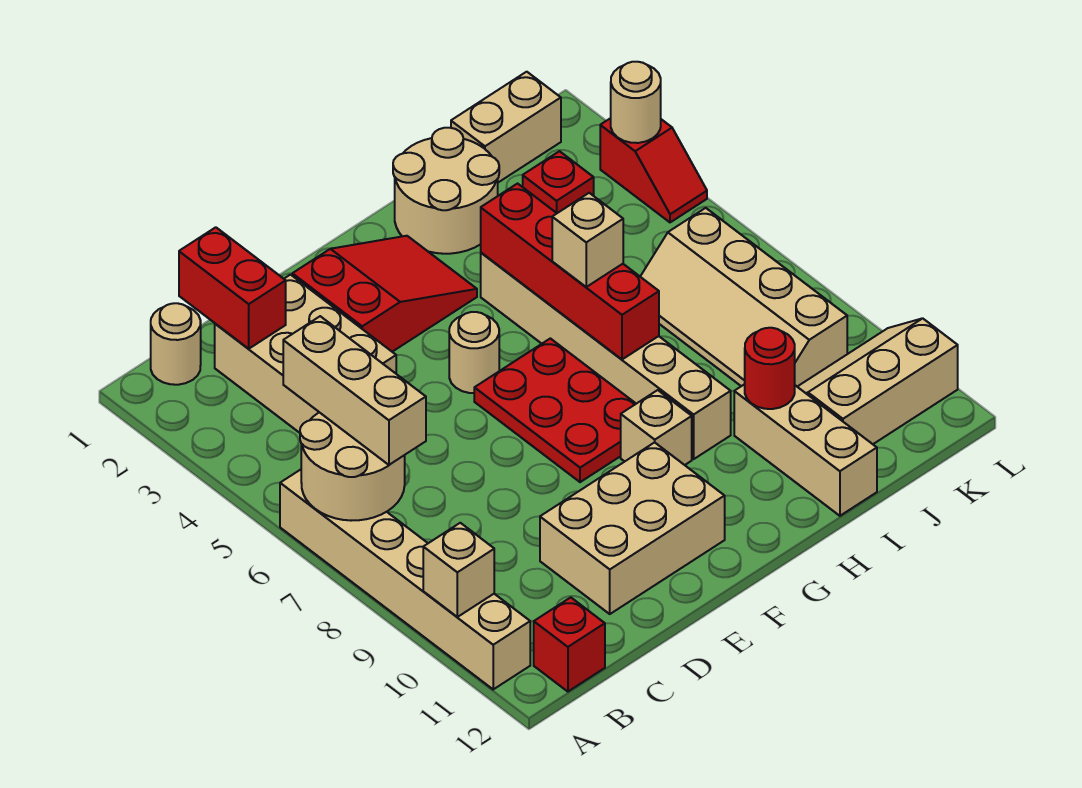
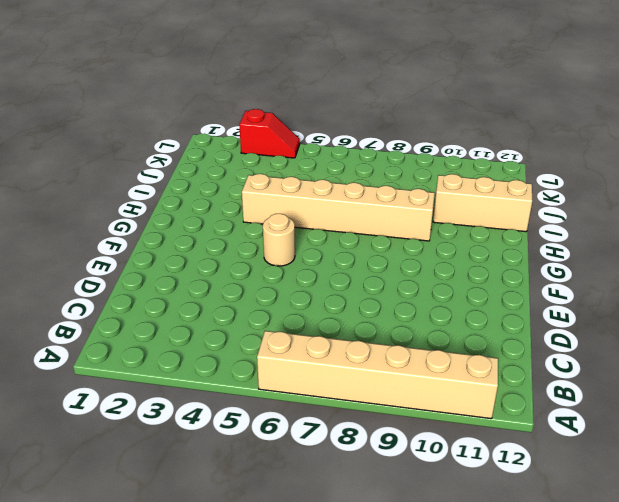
none -> tan round brick B1 level 1
none -> red brick B12 level 1
none -> tan brick C2:D4 level 1

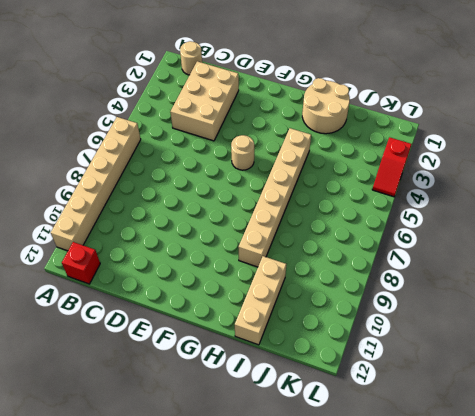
none -> tan brick D10:F11 level 1
none -> red slope E2:G3 level 1 top E
none -> red plate F6:G8 level 1

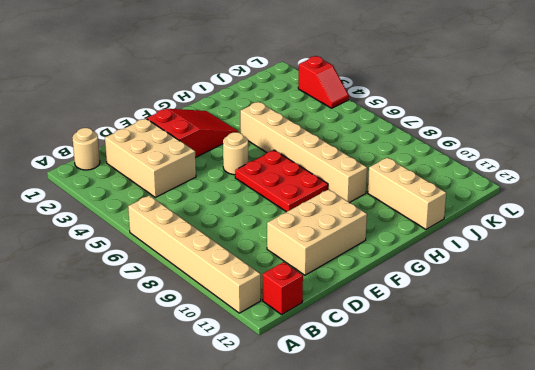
none -> tan brick G9 level 1
none -> tan round brick H1:I2 level 1
none -> tan brick J1:K1 level 1

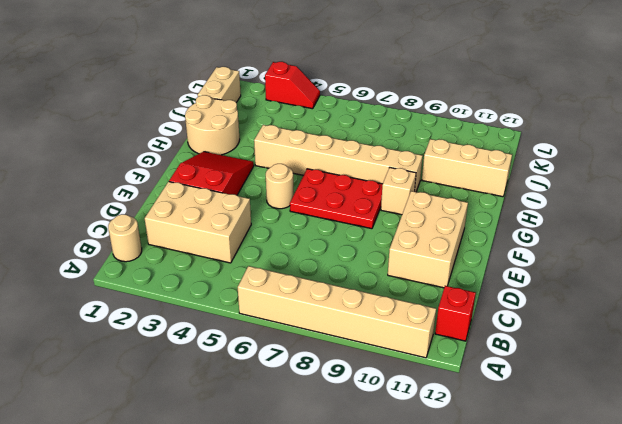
none -> red brick J3 level 1
none -> tan slope J6:K9 level 1 top K
none -> tan slope J10:L11 level 1 top 11

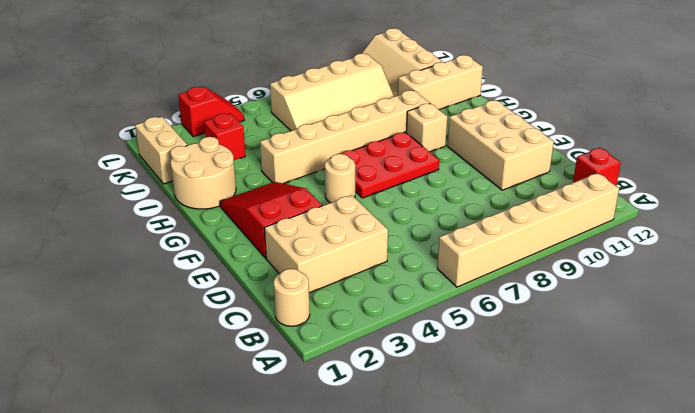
none -> tan round brick A6:B7 level 2
none -> tan brick A10 level 2
none -> red brick C1:C2 level 2

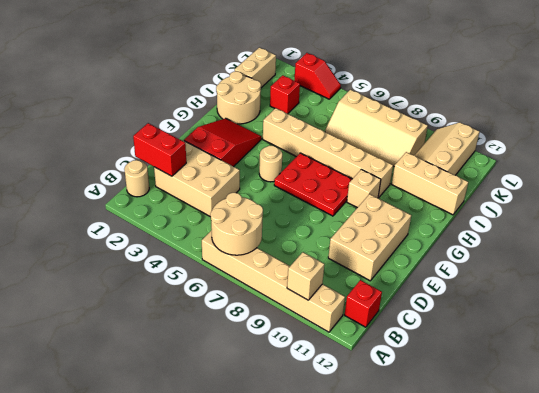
none -> red brick H4:H7 level 2
none -> red round brick I10 level 2
none -> tan round brick L3 level 2

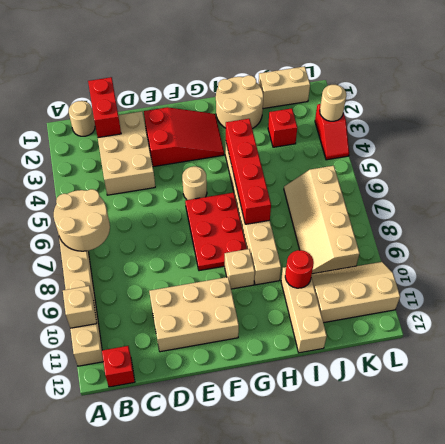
none -> tan brick B5:B7 level 3
none -> tan brick H6 level 3

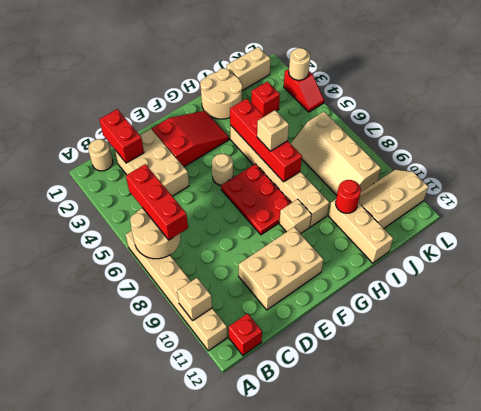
red brick B5:B7 level 3 -> tan brick B5:B7 level 3

